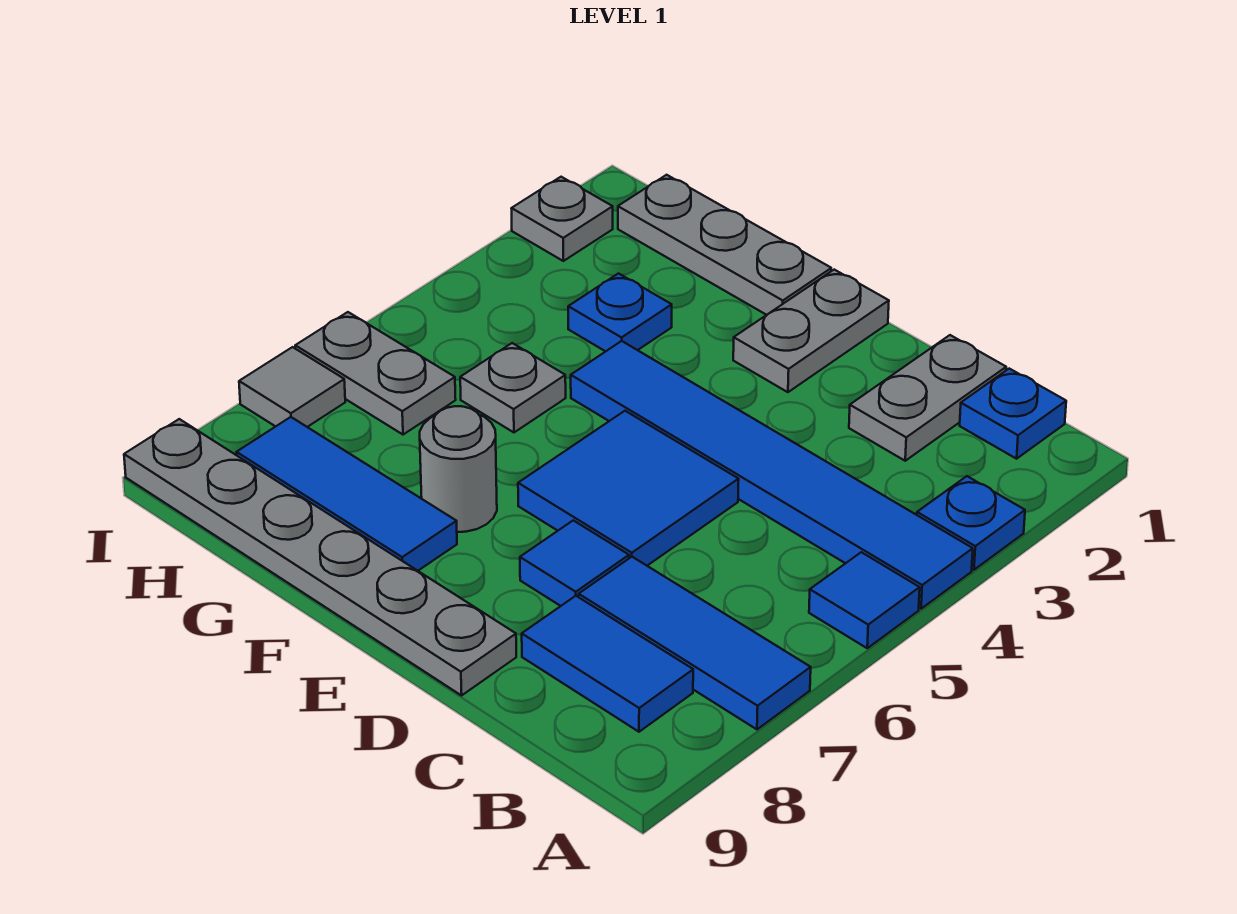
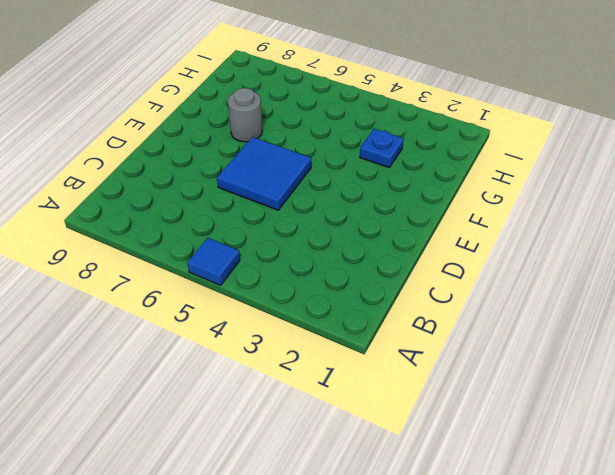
none -> blue plate A3 level 1
none -> blue tile A4:F4 level 1
none -> blue tile A7:C7 level 1

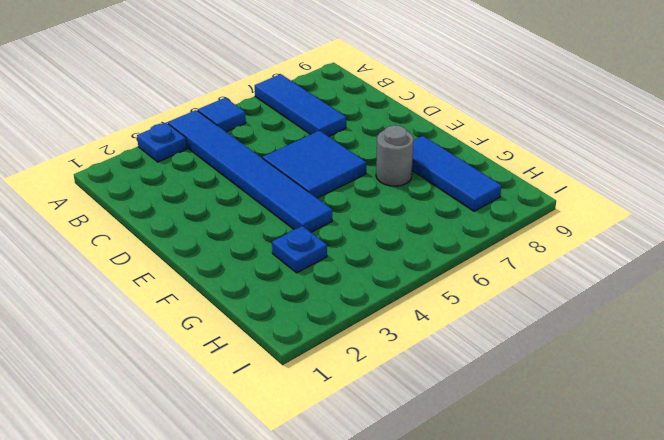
none -> blue plate B1 level 1
none -> blue tile B8:C8 level 1
none -> grey plate C1:C2 level 1

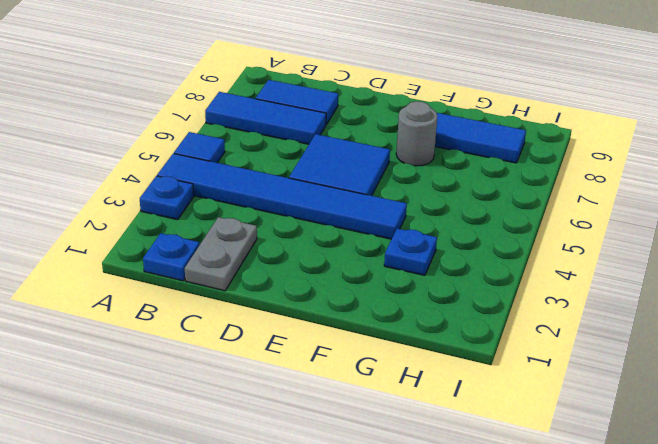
none -> blue tile D7 level 1
none -> grey plate D9:I9 level 1
none -> grey plate E1:E2 level 1

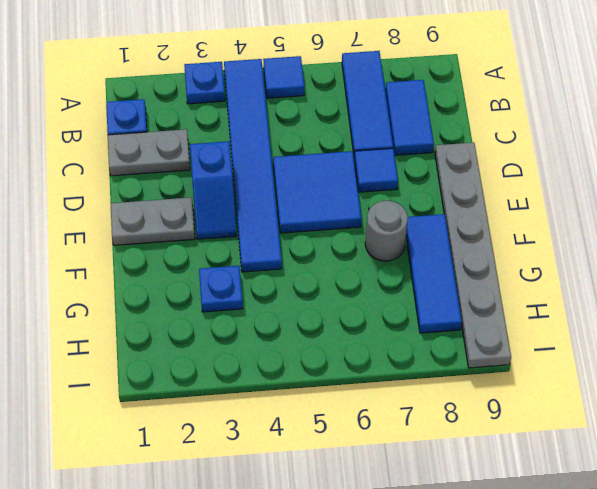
blue slope D3:E3 level 1 top D -> none
none -> grey plate F1:H1 level 1
none -> grey plate G5 level 1
none -> grey plate H6:I6 level 1

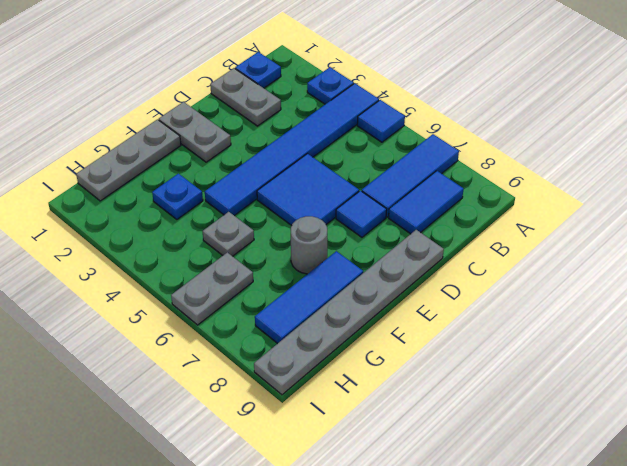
none -> grey plate I2 level 1
none -> grey tile I7 level 1

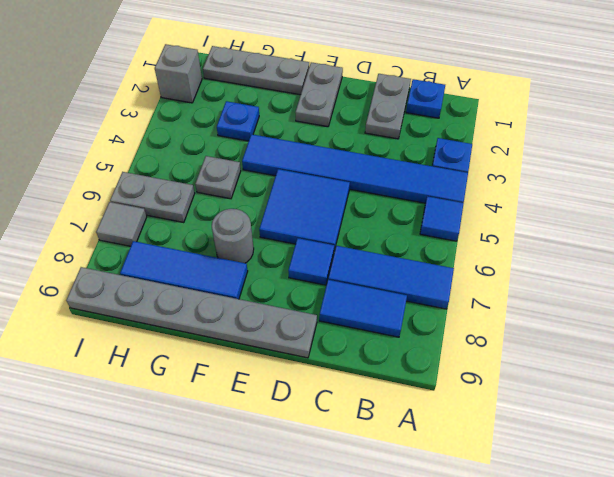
grey brick I2 level 1 -> grey plate I2 level 1

